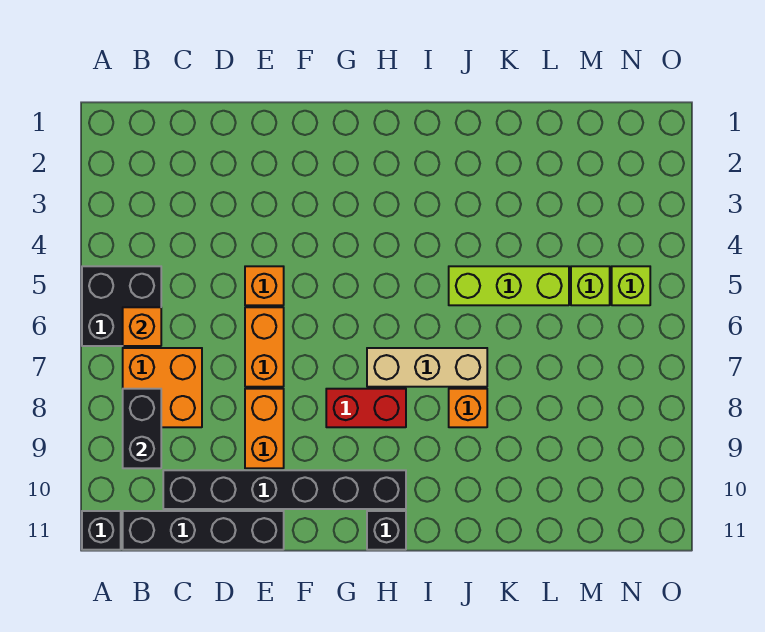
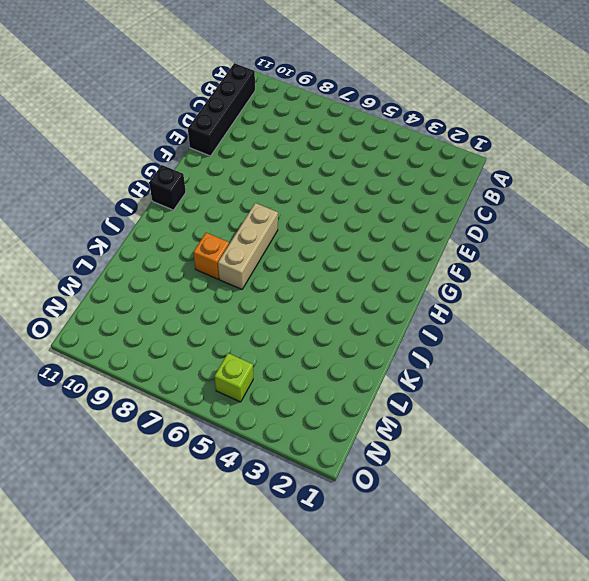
none -> black brick A5:B6 level 1
none -> black brick A11 level 1
none -> orange brick B7:C8 level 1

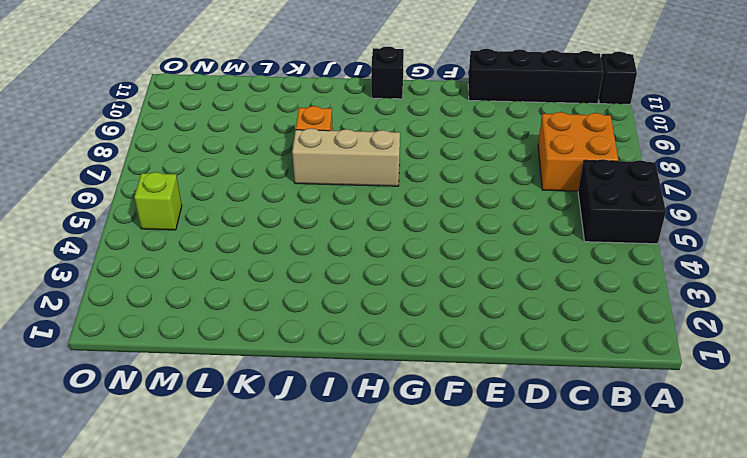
none -> black brick C10:H10 level 1
none -> orange brick E5 level 1
none -> orange brick E6:E7 level 1

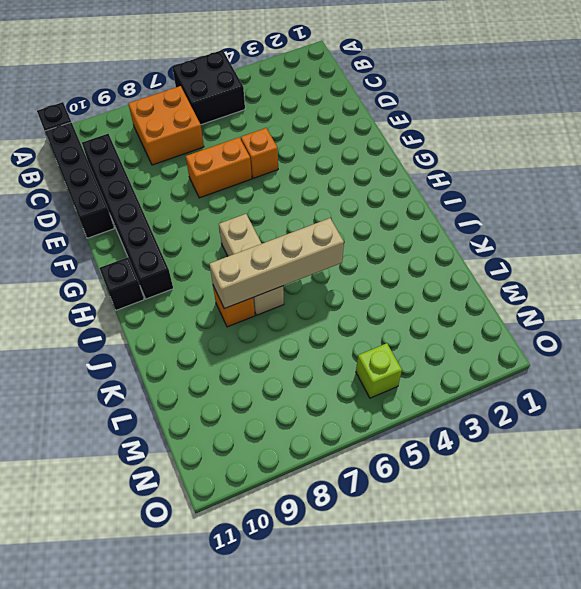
tan brick J5:J8 level 2 -> none
none -> orange brick E8:E9 level 1
none -> red brick G8:H8 level 1
none -> lime brick J5:L5 level 1

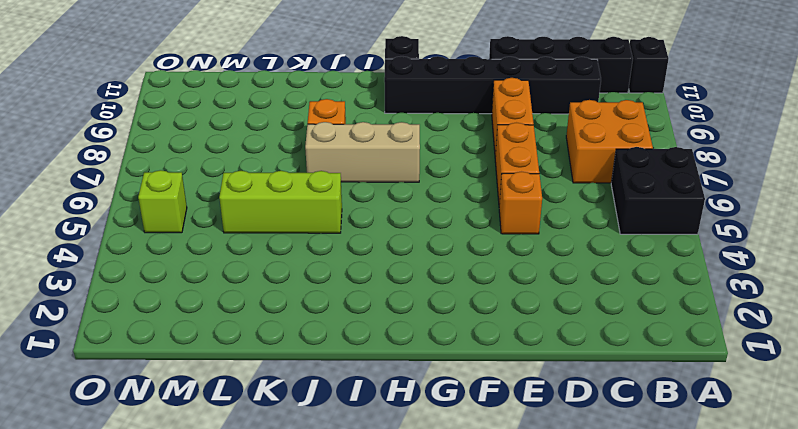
none -> red brick G8:H8 level 1
none -> lime brick M5 level 1
none -> orange brick B6 level 2

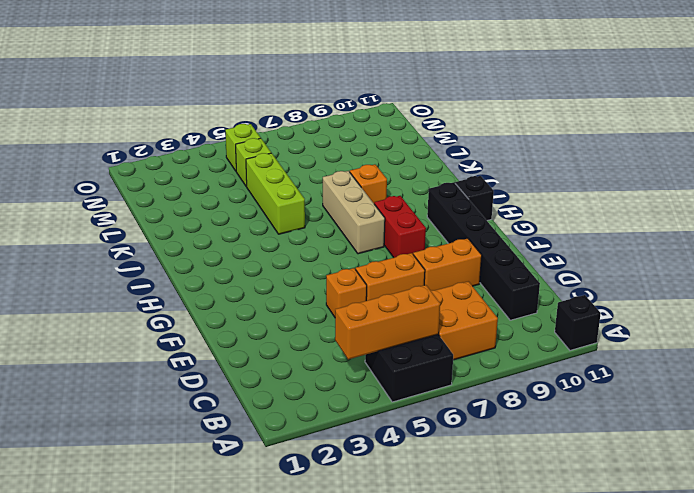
orange brick B4:B6 level 2 -> orange brick B6 level 2
none -> black brick B11:E11 level 1
none -> black brick B8:B9 level 2

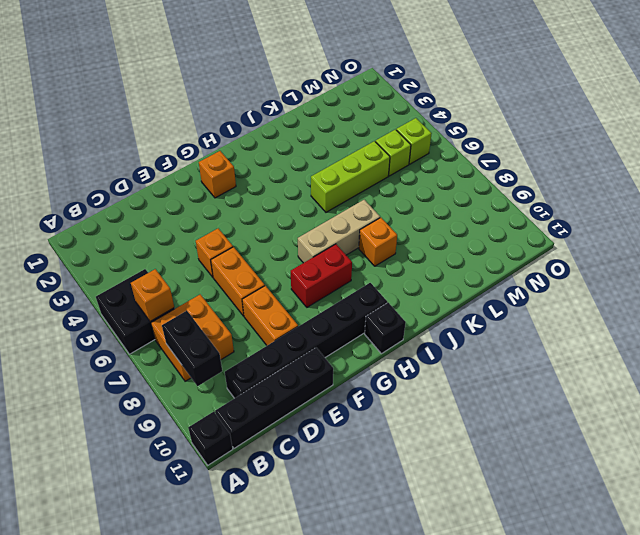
orange brick G2 level 1 -> none

